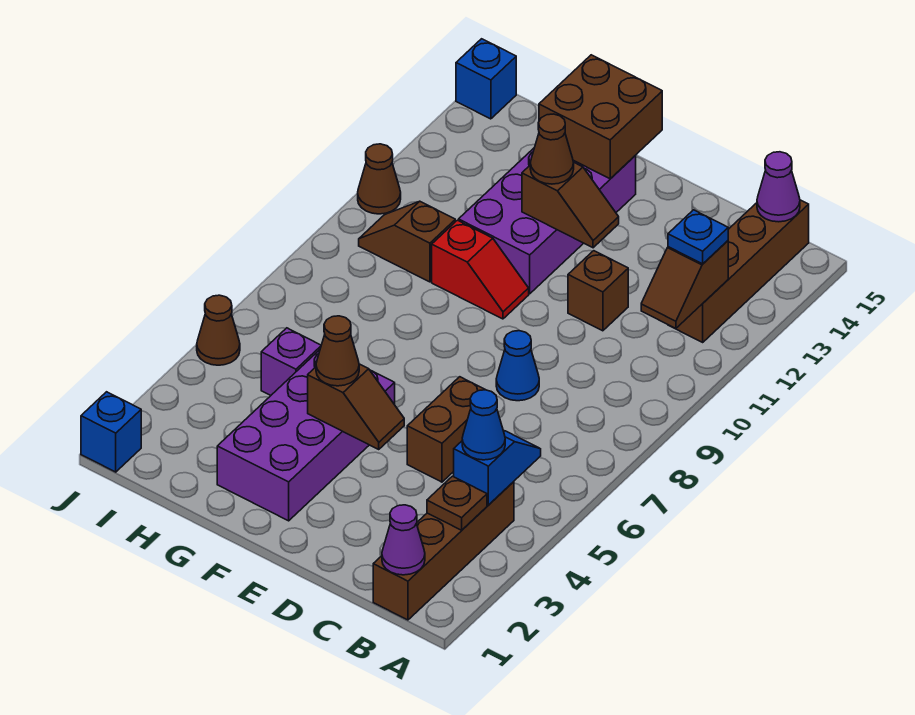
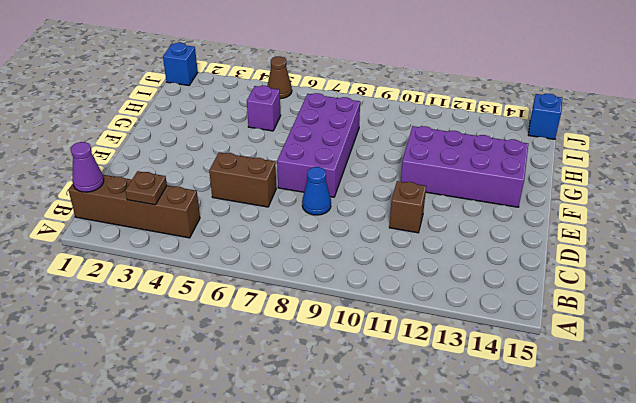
purple brick E7:H8 level 1 -> purple brick F2:G5 level 1
none -> brown brick B12:B15 level 1
none -> red slope F10:G10 level 1 top G
none -> brown slope H10:I10 level 1 top H

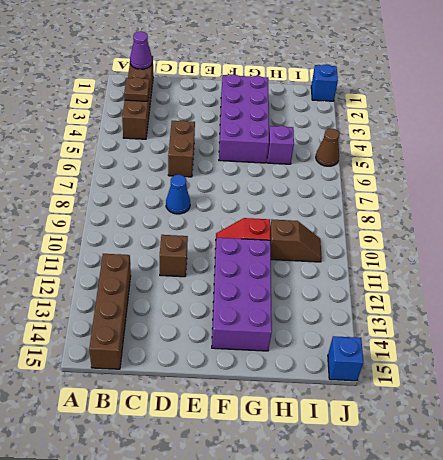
none -> brown cone J11 level 1
none -> blue slope B4:B5 level 2 top 4
none -> brown slope B11:B12 level 2 top 12

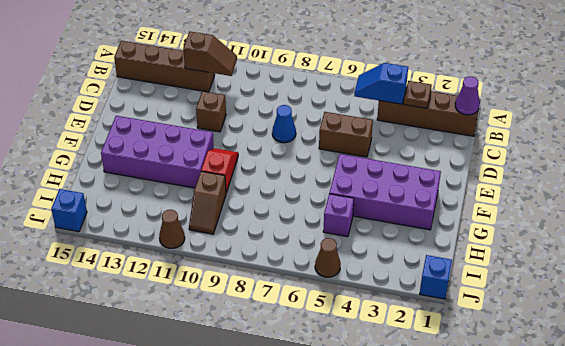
none -> purple cone B15 level 2
none -> brown slope E4:F4 level 2 top F
none -> brown slope E12:F12 level 2 top F

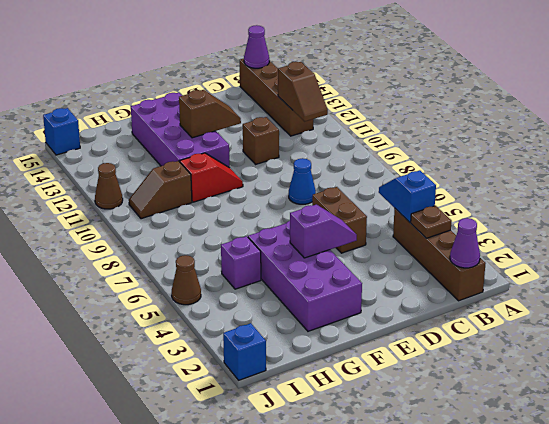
purple slope E4:F4 level 2 top F -> brown slope E4:F4 level 2 top F
none -> brown brick F14:G15 level 2
none -> blue cone B4 level 3
none -> blue plate B12 level 3

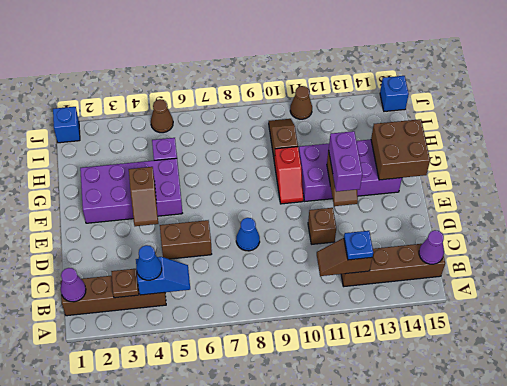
purple brick E12:F12 level 3 -> brown cone F12 level 3
none -> brown cone F4 level 3

